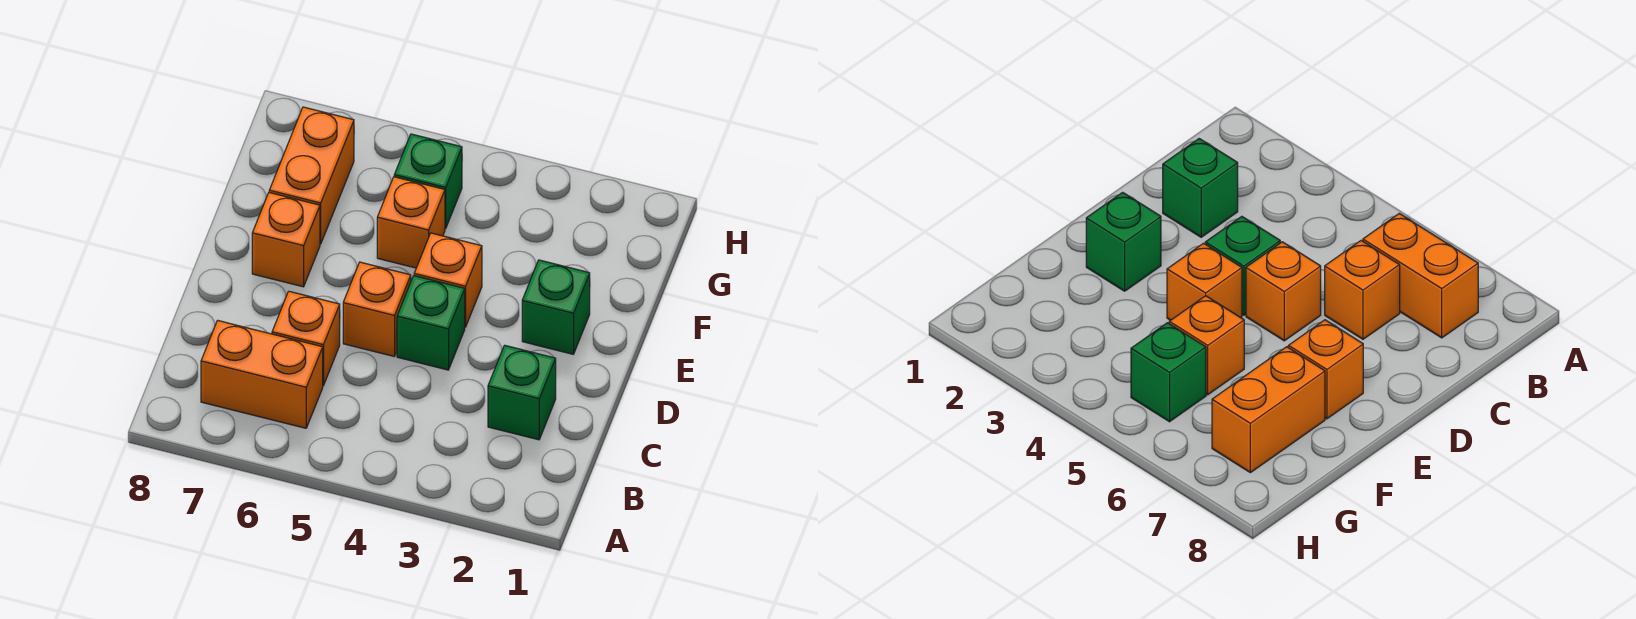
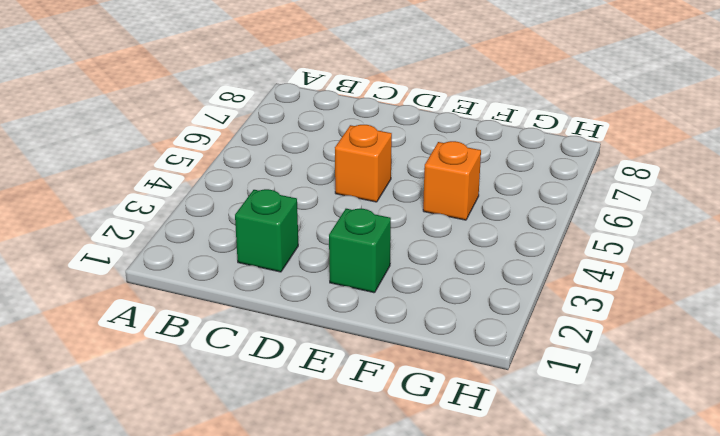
none -> orange brick B6:B7 level 1
none -> orange brick C6 level 1

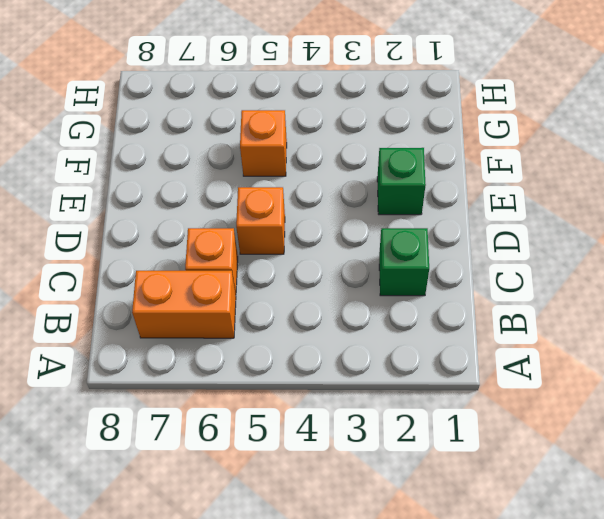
none -> green brick D4 level 1
none -> orange brick E4 level 1

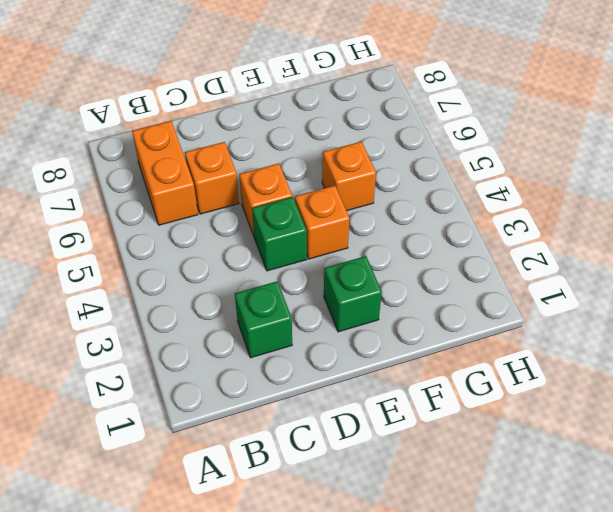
none -> orange brick E7 level 1
none -> orange brick F7:G7 level 1

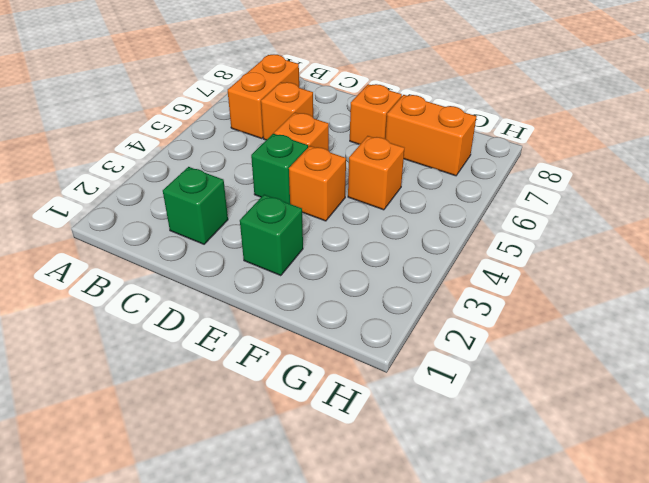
none -> green brick G5 level 1

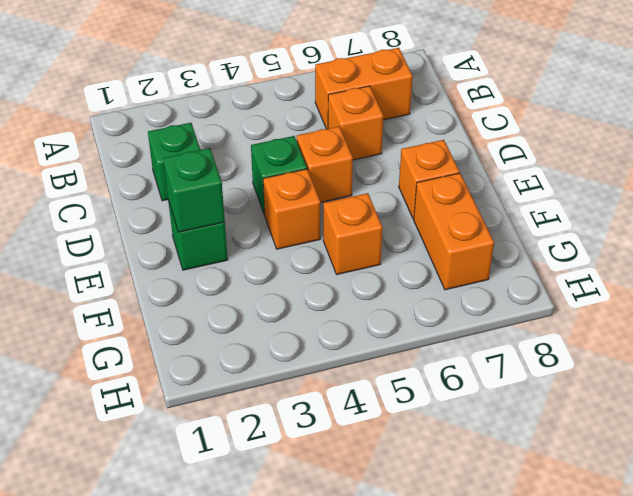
green brick E2 level 2 -> green brick G5 level 1

